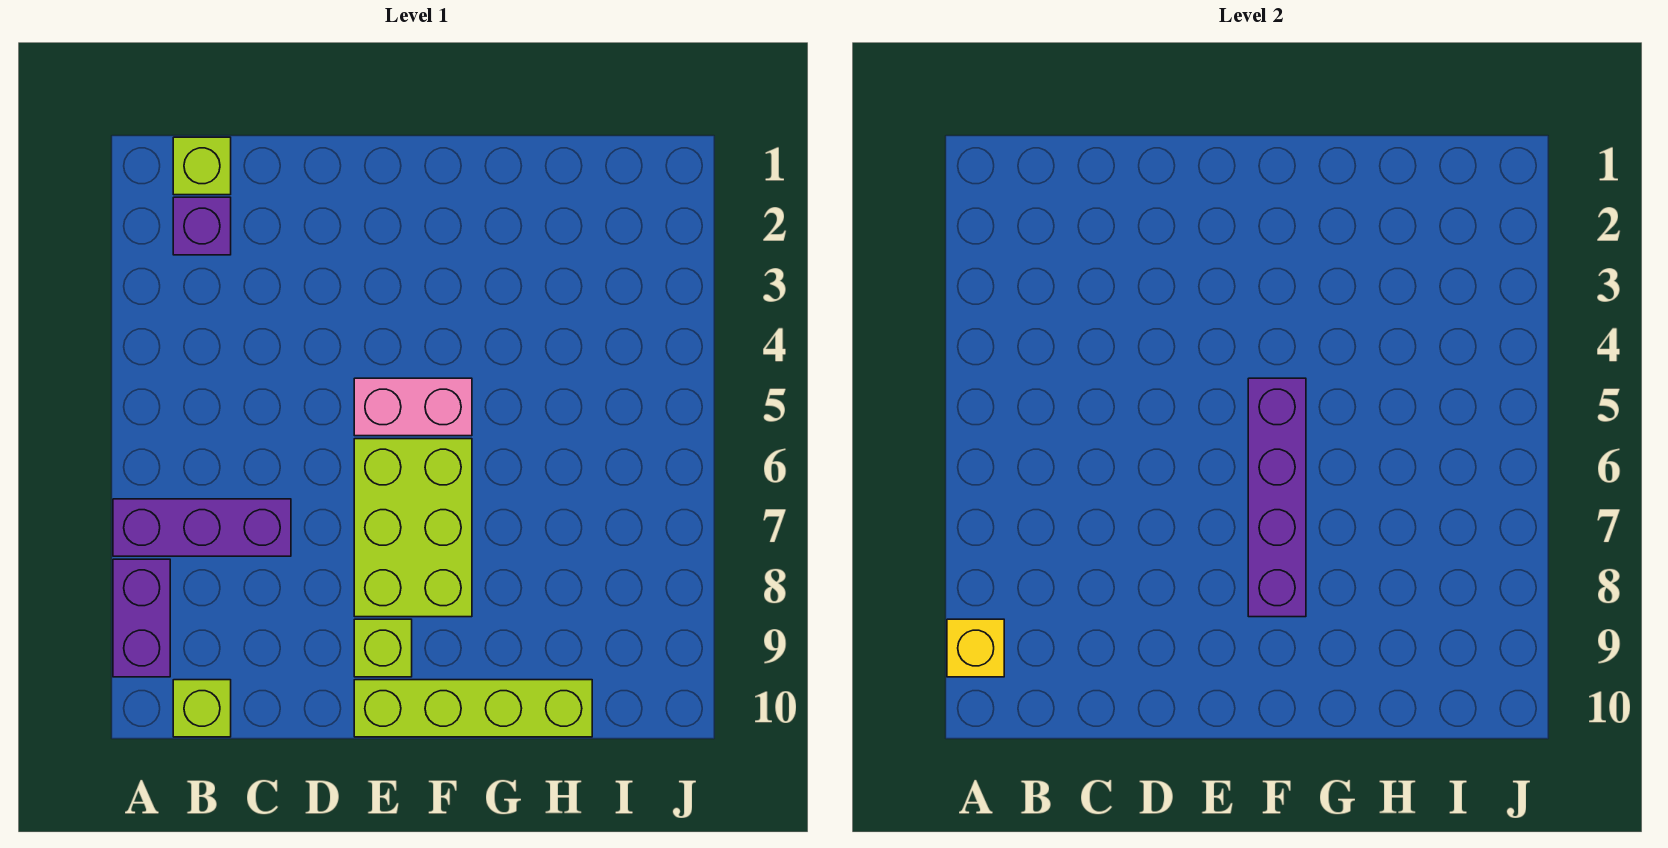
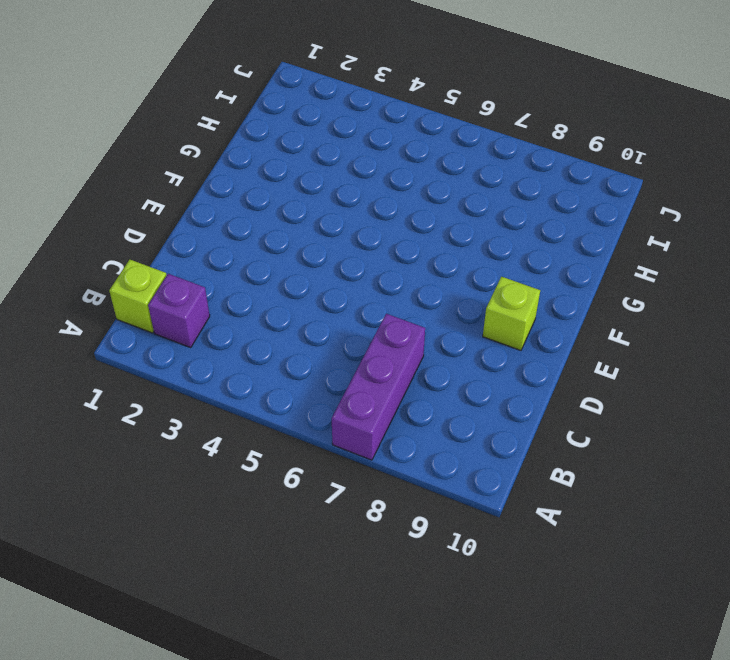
none -> purple brick A8:A9 level 1
none -> lime brick B10 level 1

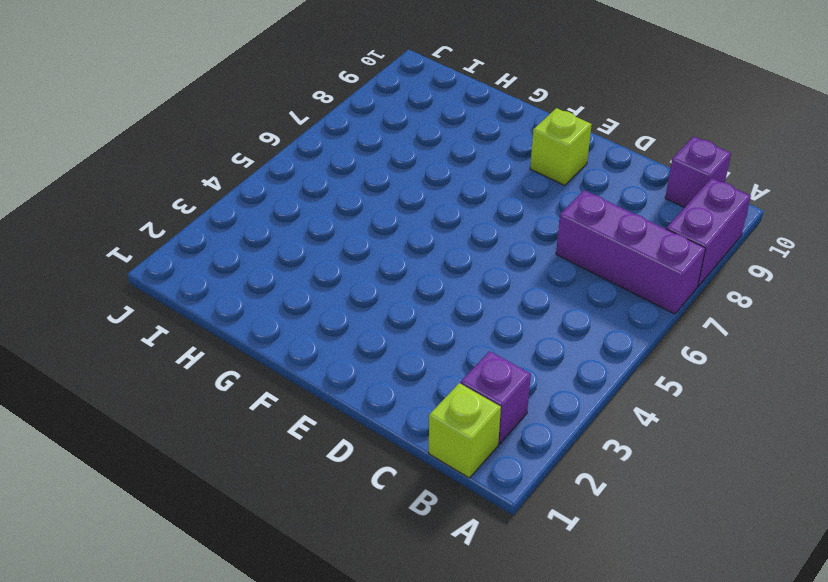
purple brick B10 level 1 -> lime brick B10 level 1
none -> pink brick E5:F5 level 1
none -> lime brick E6:F8 level 1

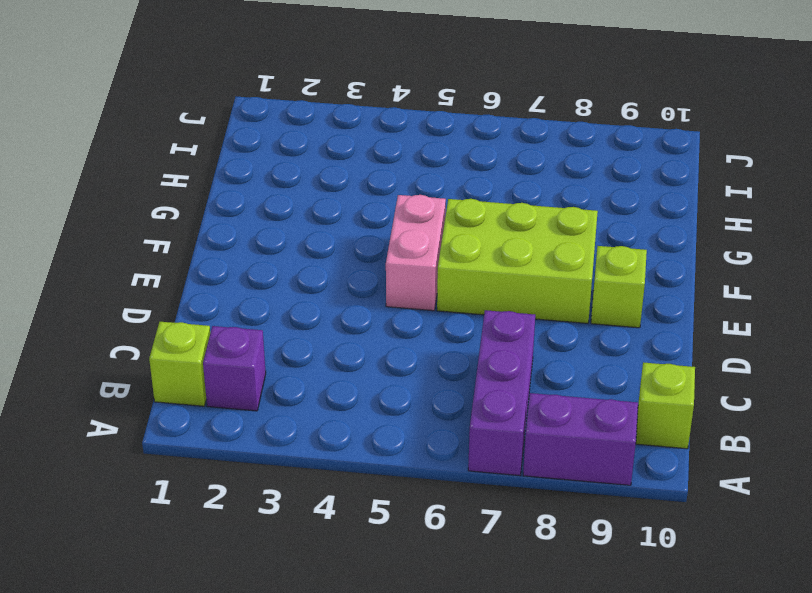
none -> lime brick E10:H10 level 1
none -> yellow brick A9 level 2

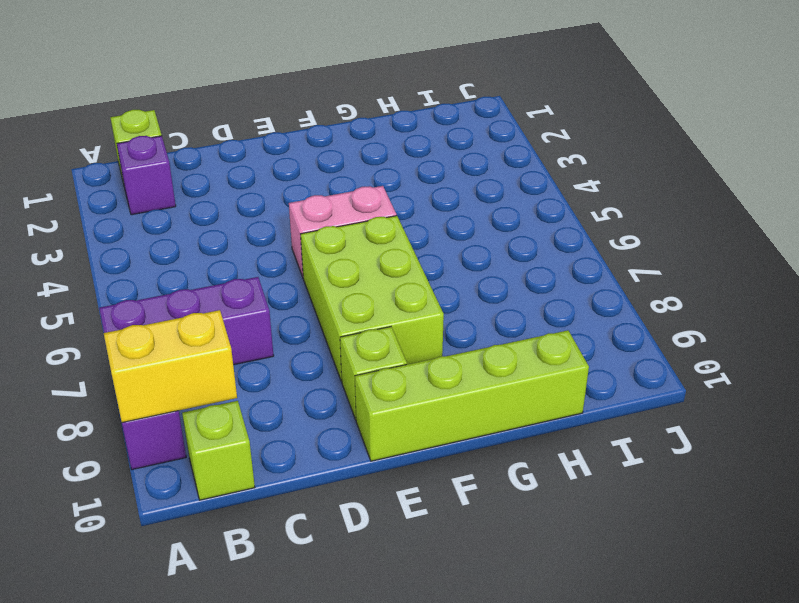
yellow brick A9:B9 level 2 -> yellow brick A9 level 2
none -> purple brick F5:F8 level 2

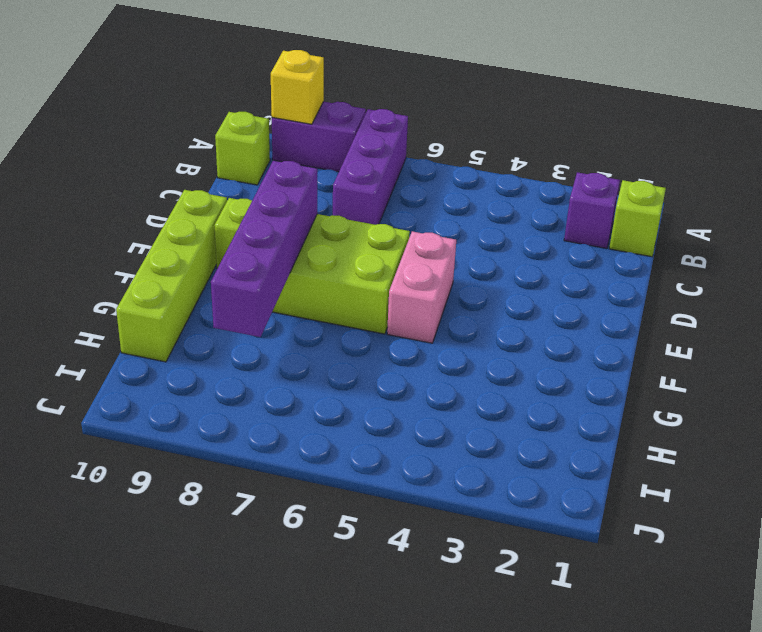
purple brick E8:H8 level 2 -> purple brick F5:F8 level 2

